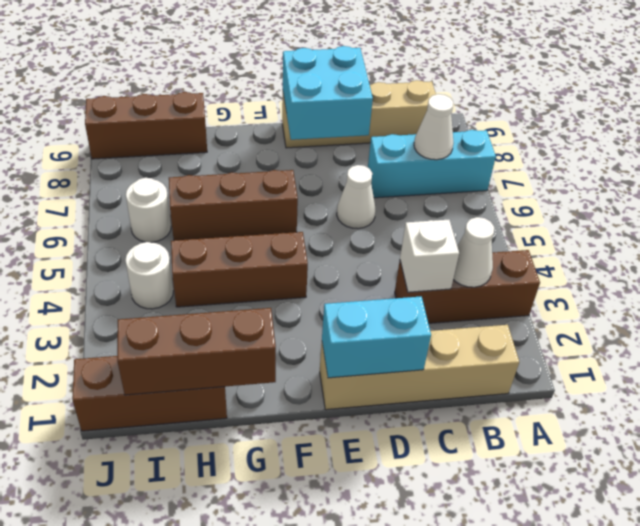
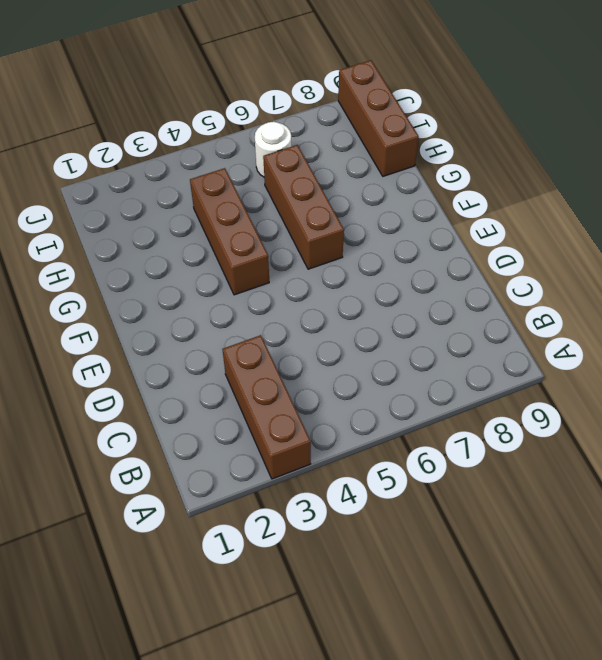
none -> cyan brick A7:C7 level 1
none -> tan brick B1:E1 level 1
none -> tan brick B9:E9 level 1

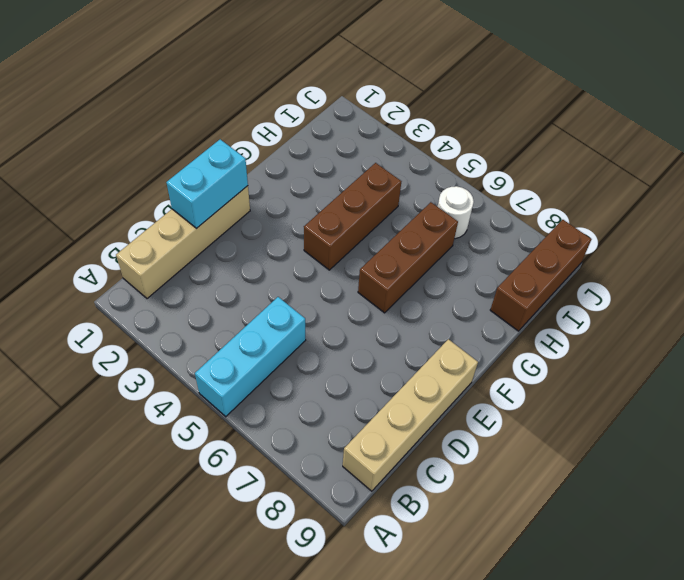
cyan brick A5:C5 level 1 -> cyan brick A7:C7 level 1
none -> brown brick A3:C3 level 1
none -> white cone D6 level 1
none -> brown brick H1:J1 level 1

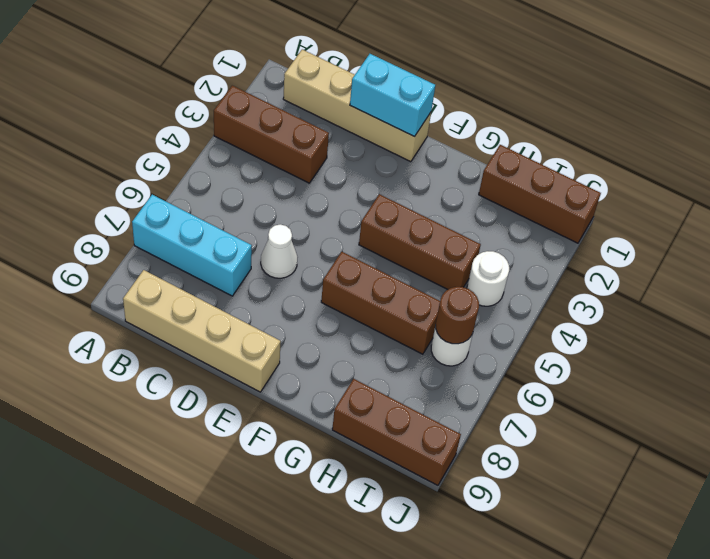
brown round brick I6 level 2 -> none
none -> white cone B3 level 2
none -> white cone B7 level 2
none -> white brick C3 level 2

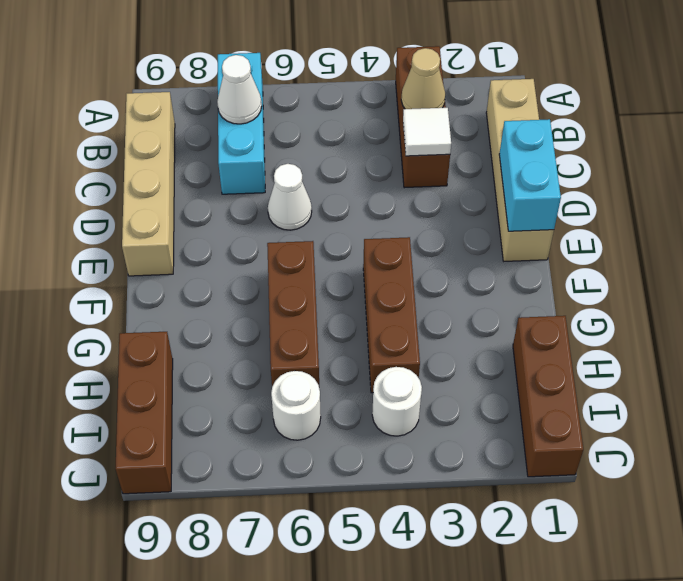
tan cone B3 level 2 -> white cone B3 level 2
white tile C3 level 2 -> white brick C3 level 2
none -> cyan brick D8:E9 level 2
none -> brown brick G1:I1 level 2

